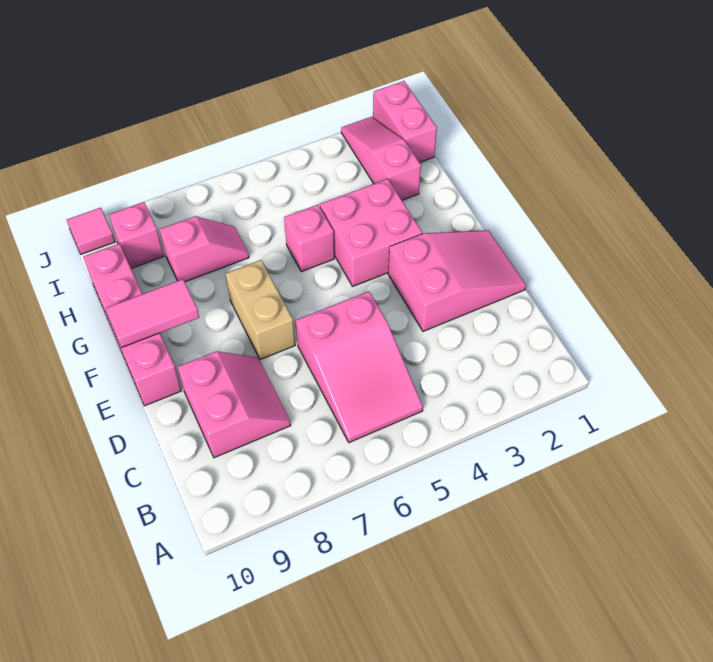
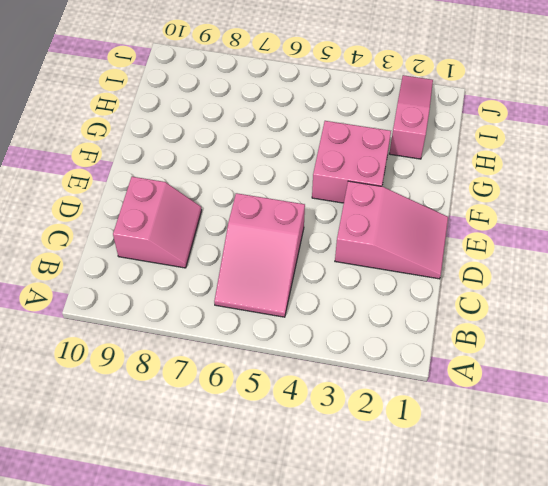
none -> tan brick E7:F7 level 1
none -> pink brick E10:H10 level 1
none -> pink brick G5 level 1

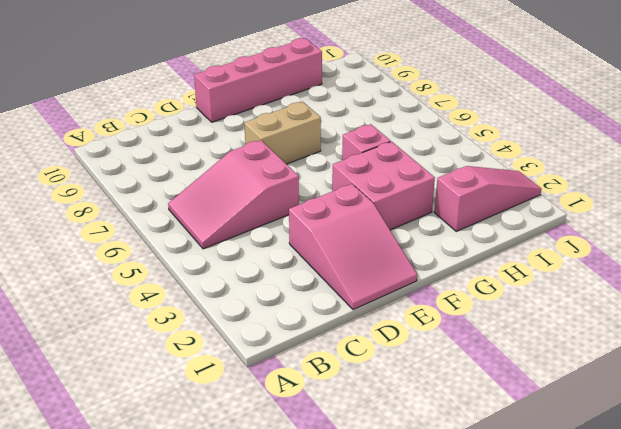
none -> pink slope C8:D9 level 1 top 9
none -> pink slope H7:H8 level 1 top 8
none -> pink brick I1:J1 level 1

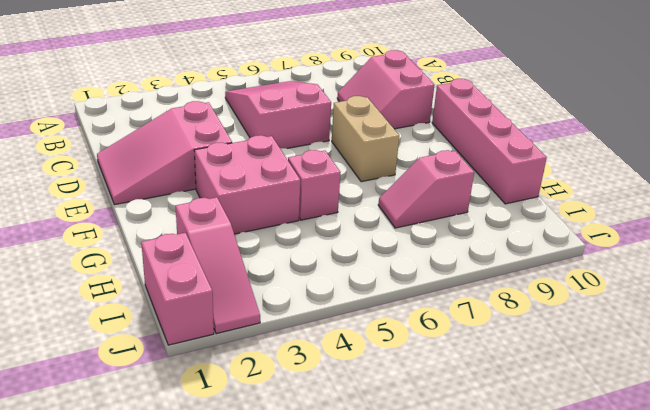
none -> pink brick I9 level 1
none -> pink tile J10 level 1
none -> pink tile F9:F10 level 2

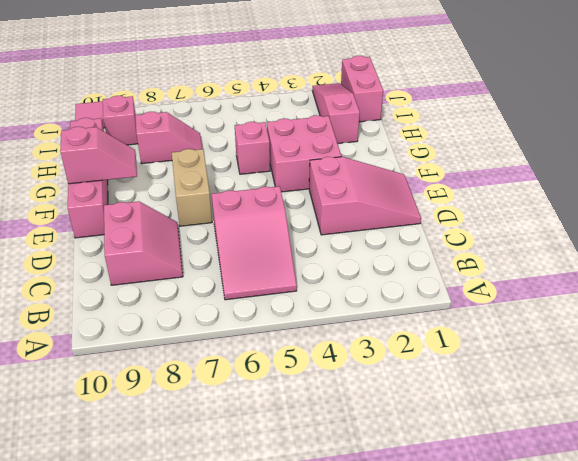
pink slope F9:F10 level 2 top 10 -> pink tile F9:F10 level 2

